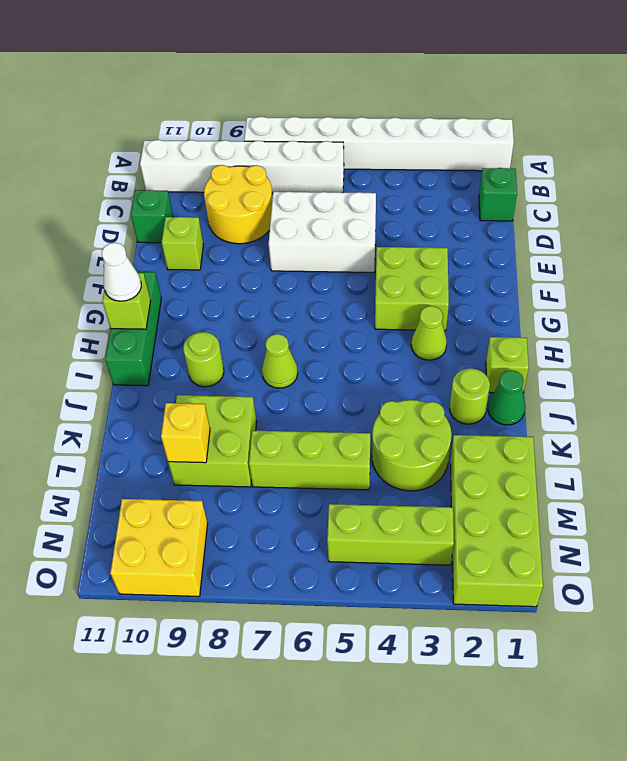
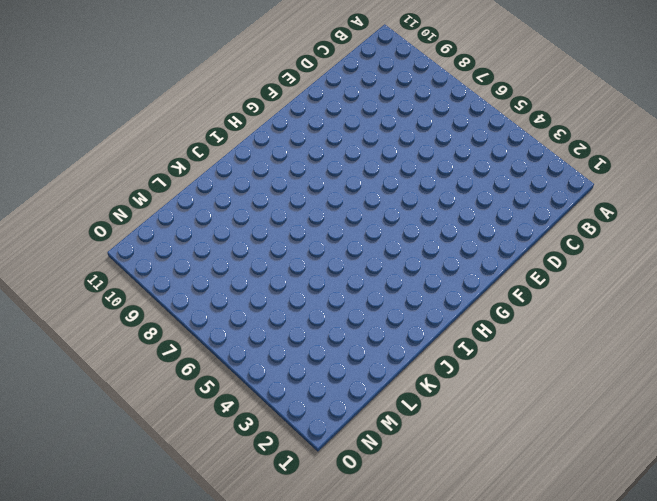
none -> white brick A1:A8 level 1
none -> white brick B6:B11 level 1
none -> green brick C1 level 1

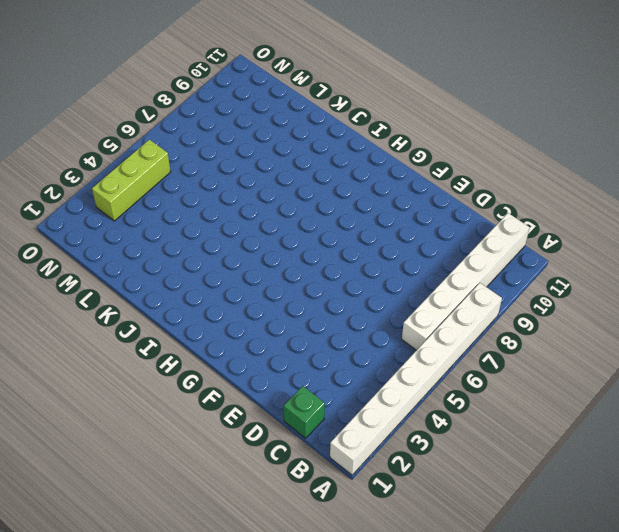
none -> yellow round brick C8:D9 level 1
none -> white brick D5:E7 level 1
none -> green brick D11 level 1

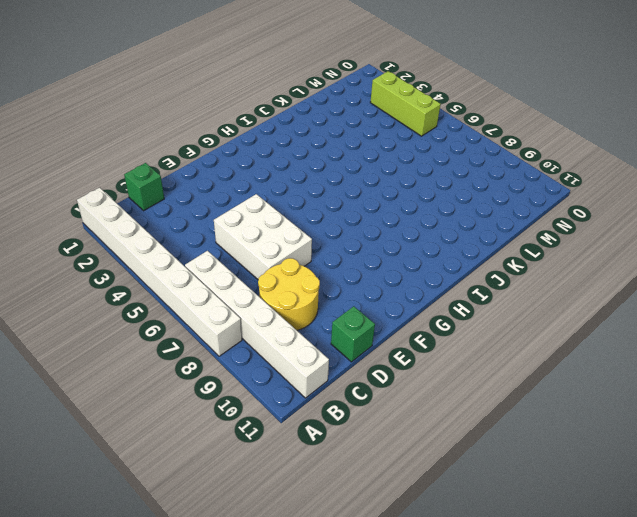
none -> lime brick E10 level 1
none -> lime brick F3:G4 level 1
none -> green brick G11:I11 level 1

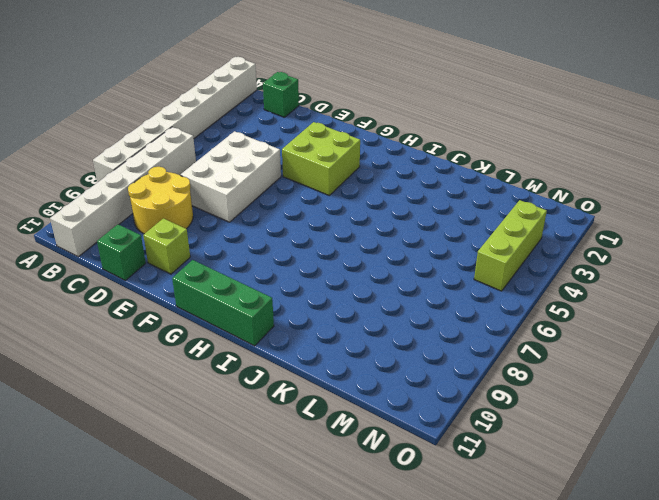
none -> lime cone H3 level 1
none -> lime brick I1 level 1
none -> lime cone I7 level 1

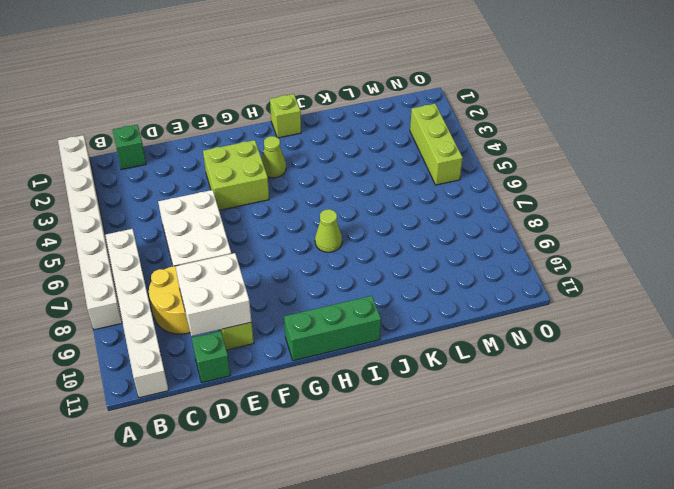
white brick D9:E10 level 2 -> none
none -> lime round brick I9 level 1
none -> green cone J1 level 1
none -> lime round brick J2 level 1

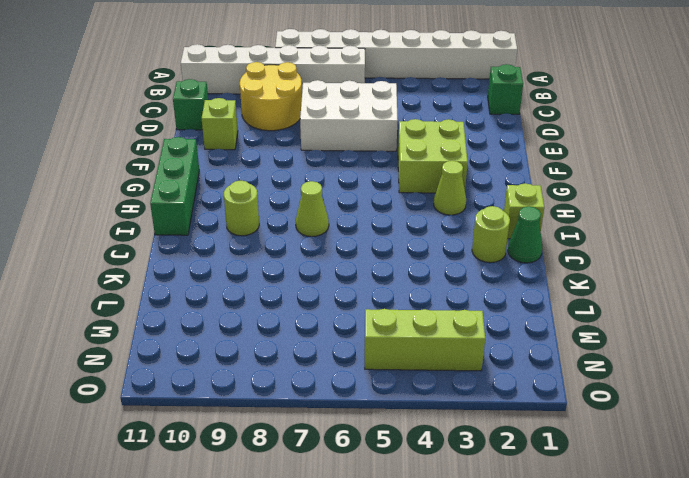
none -> lime round brick K3:L4 level 1
none -> lime brick K8:L9 level 1
none -> lime brick L1:O2 level 1

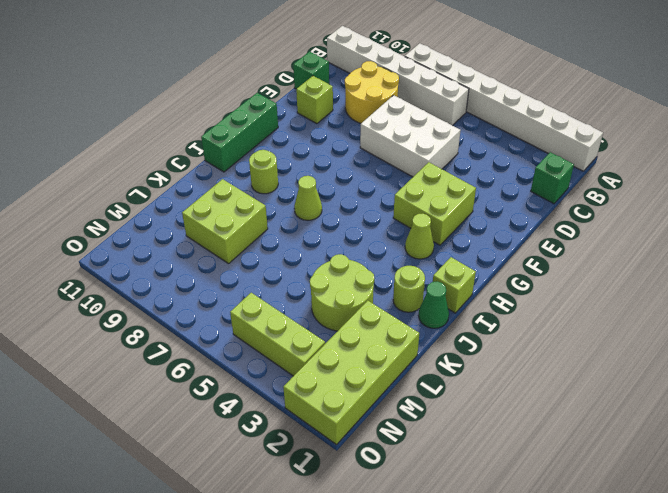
none -> lime brick L5:L7 level 1
none -> yellow brick N9:O10 level 1
none -> lime brick H11 level 2

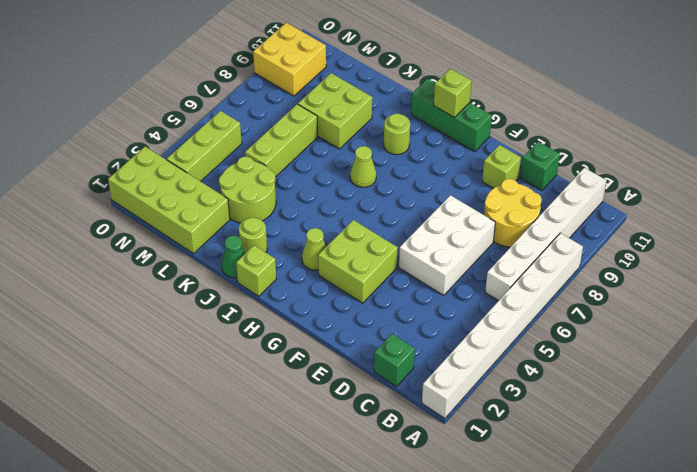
none -> yellow brick L9 level 2
none -> white cone H11 level 3

